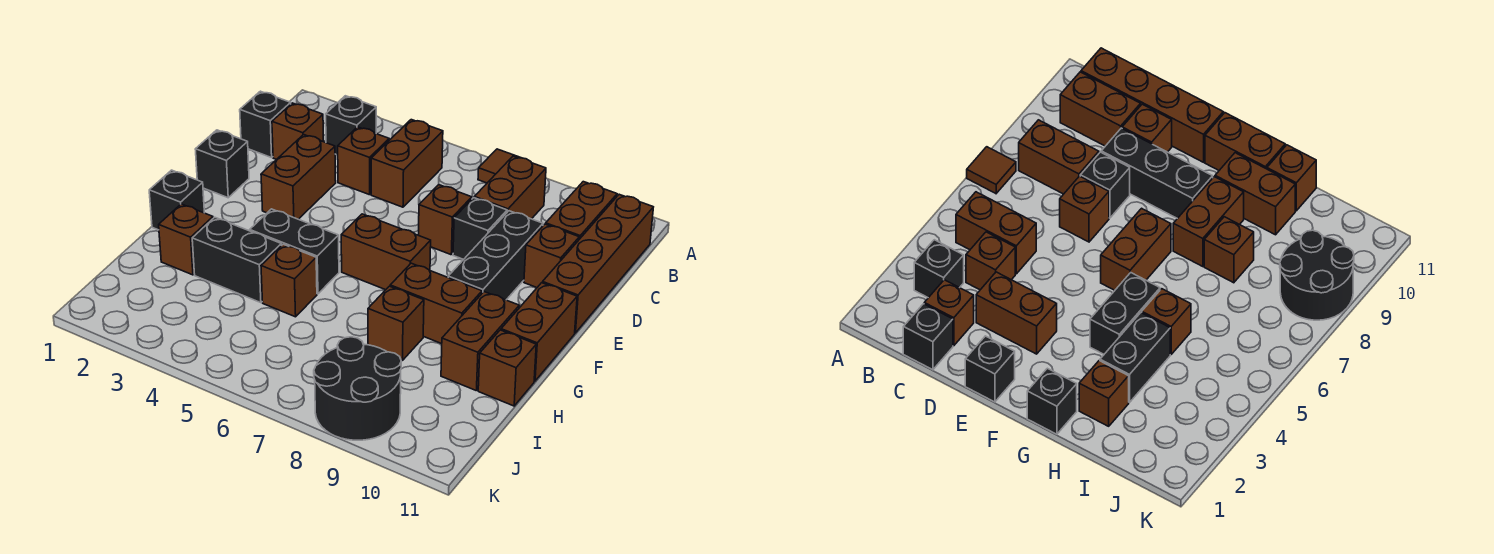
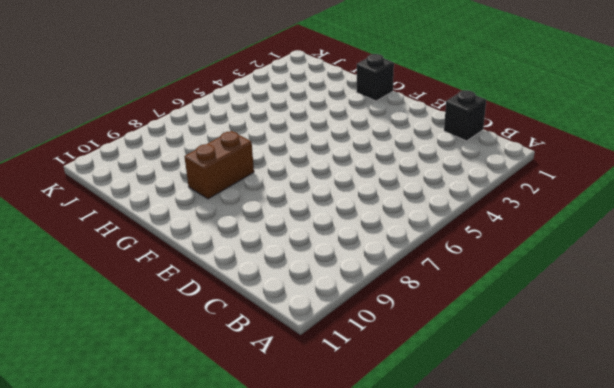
none -> brown tile A7 level 1
none -> black brick B3 level 1
none -> brown brick B5:C5 level 1

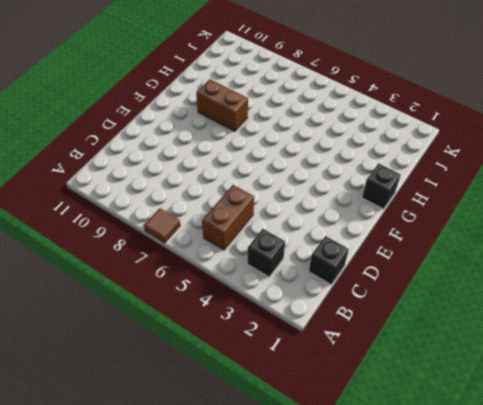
none -> brown brick B8:C8 level 1
none -> brown brick B10:C10 level 1
none -> brown brick B11:E11 level 1

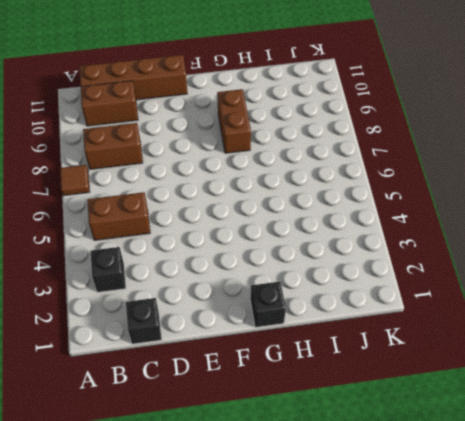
none -> brown brick C2 level 1
none -> brown brick C4 level 1
none -> brown brick D3:E3 level 1

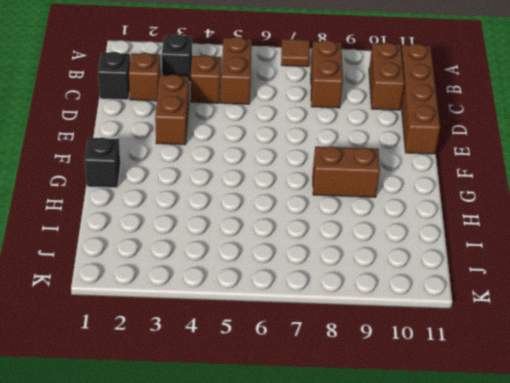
none -> brown brick D7 level 1
none -> black brick D8 level 1
none -> black brick D9:F9 level 1

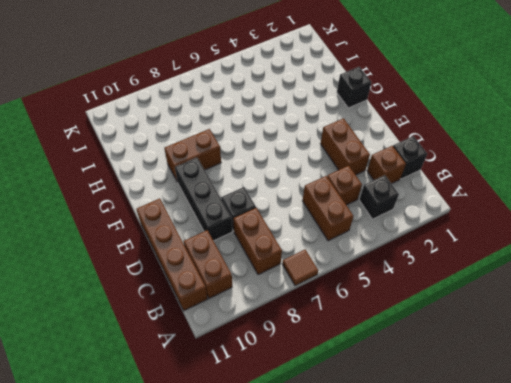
none -> brown brick D7 level 1
none -> brown brick D10 level 1
none -> black brick E1 level 1

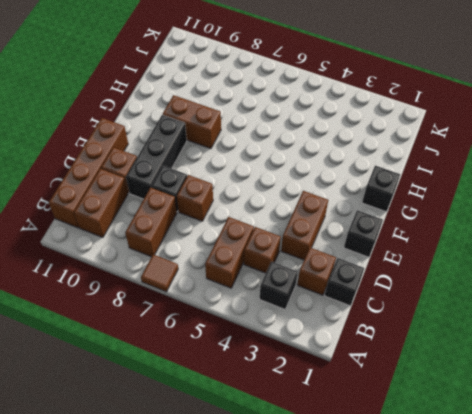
none -> brown brick F6:F7 level 1
none -> brown brick F11:G11 level 1
none -> black brick G4:G5 level 1

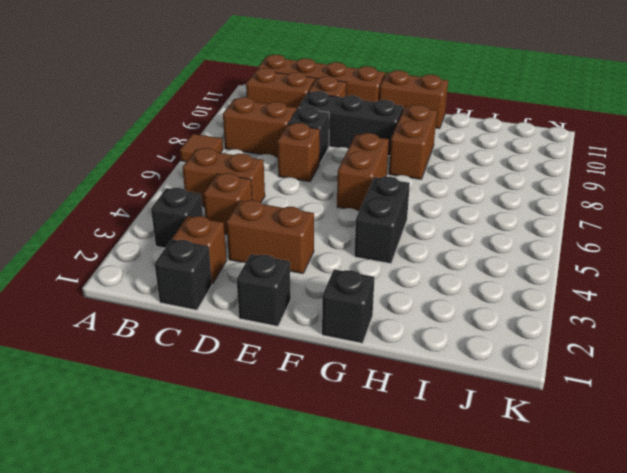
none -> brown brick G10:H10 level 1
none -> brown brick H2 level 1
none -> black brick H3:H4 level 1

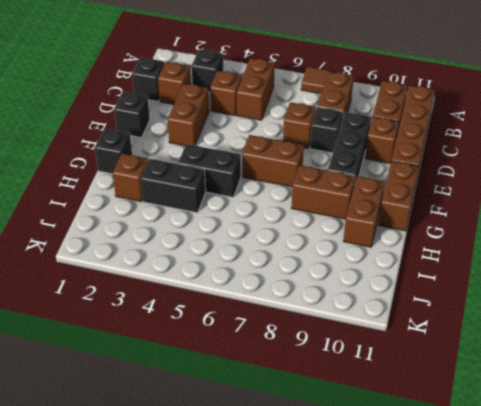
none -> brown brick H5 level 1
none -> brown brick H8 level 1
none -> brown brick H11 level 1

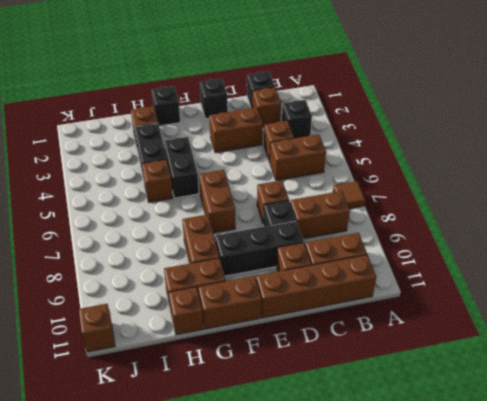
brown brick K11 level 1 -> brown brick H8 level 1
none -> black round brick J8:K9 level 1

